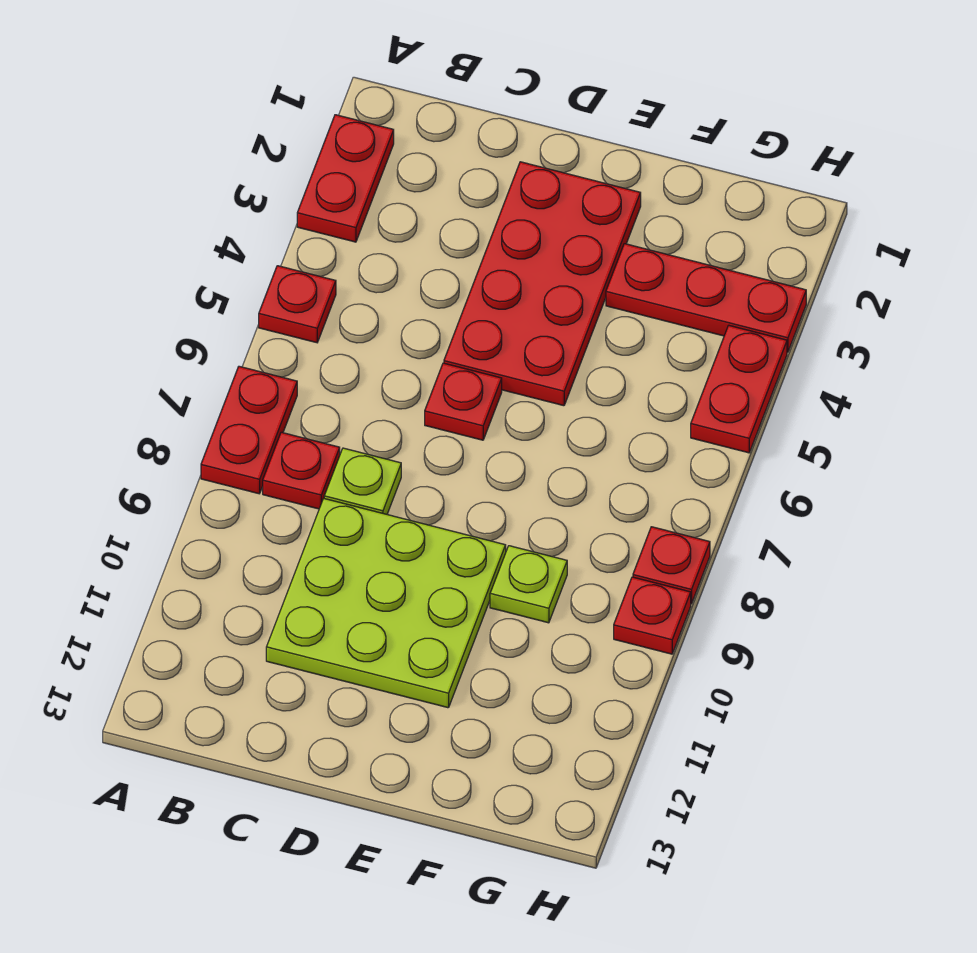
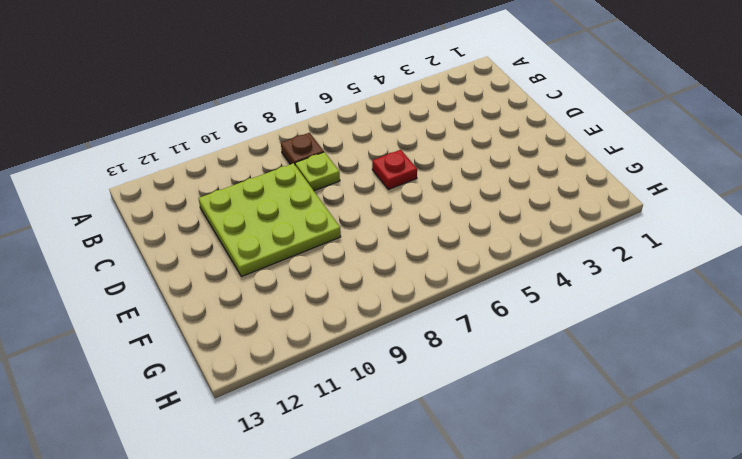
brown plate B8 level 1 -> red plate B8 level 1
none -> red plate A2:A3 level 1
none -> red plate A5 level 1
none -> red plate A7:A8 level 1

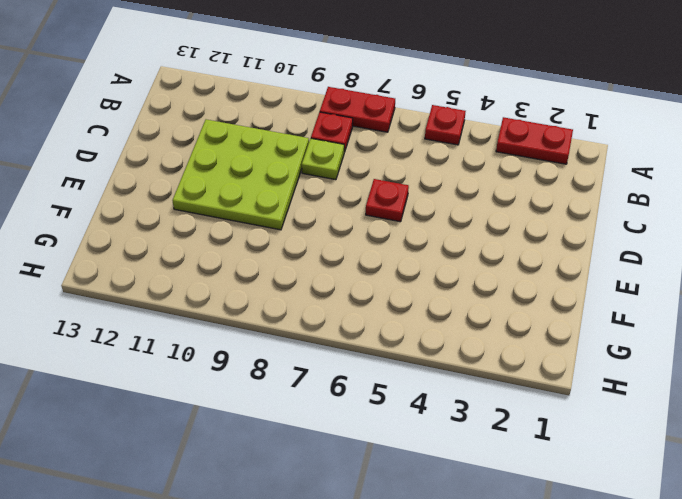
none -> red plate D2:E5 level 1
none -> red plate F3:H3 level 1
none -> lime plate F9 level 1

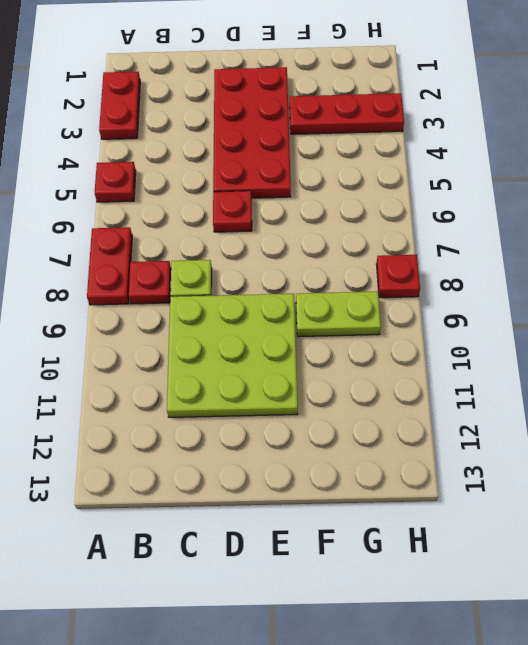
lime plate F9:G9 level 1 -> lime plate F9 level 1
none -> red plate H4:H5 level 1
none -> red plate H9 level 1

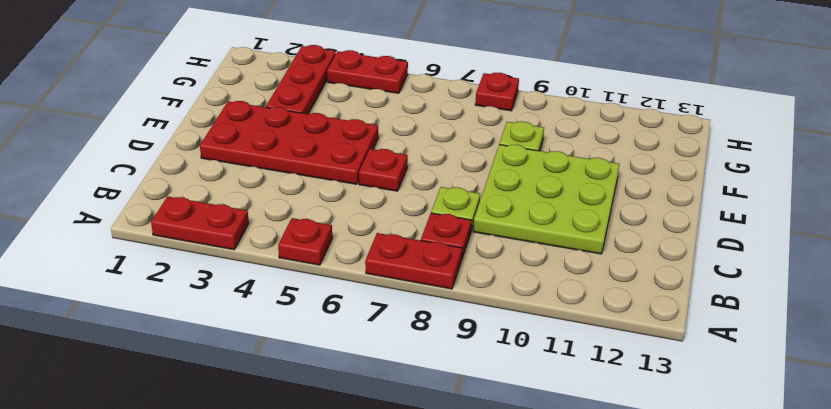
none -> red plate H9 level 1

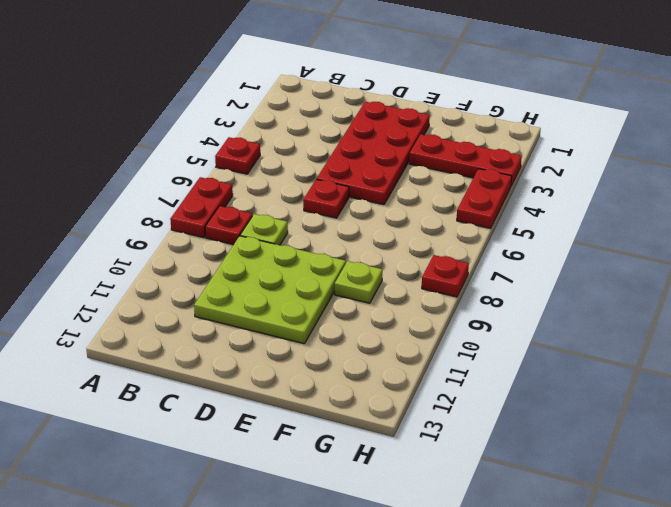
none -> red plate A2:A3 level 1
none -> red plate H9 level 1

